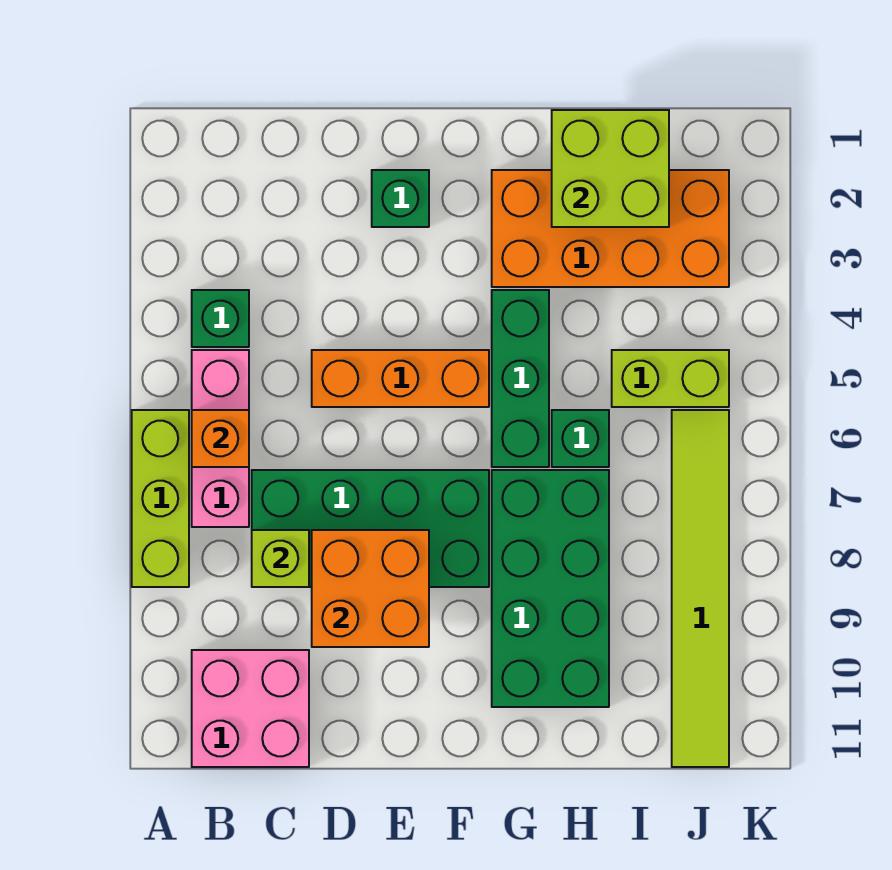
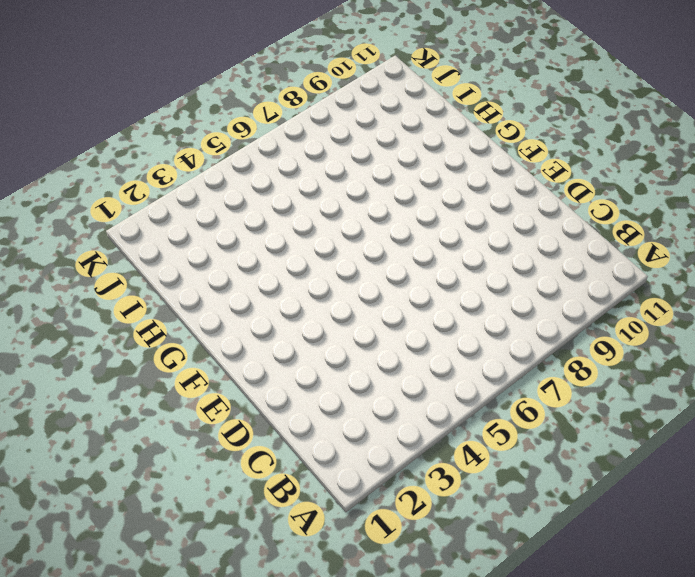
none -> lime brick A6:A8 level 1
none -> green brick B4 level 1
none -> pink brick B5:B7 level 1

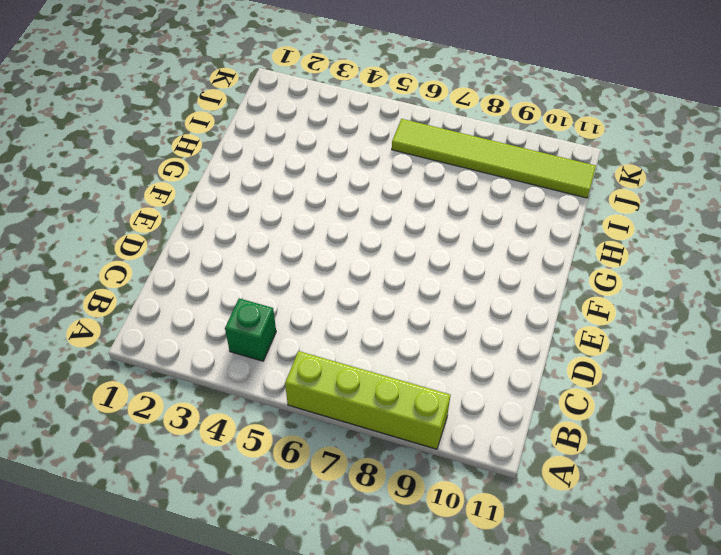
lime brick A6:A9 level 1 -> lime brick A6:A8 level 1
none -> pink brick B5:B7 level 1
none -> pink brick B10:C11 level 1
none -> green brick C7:F8 level 1

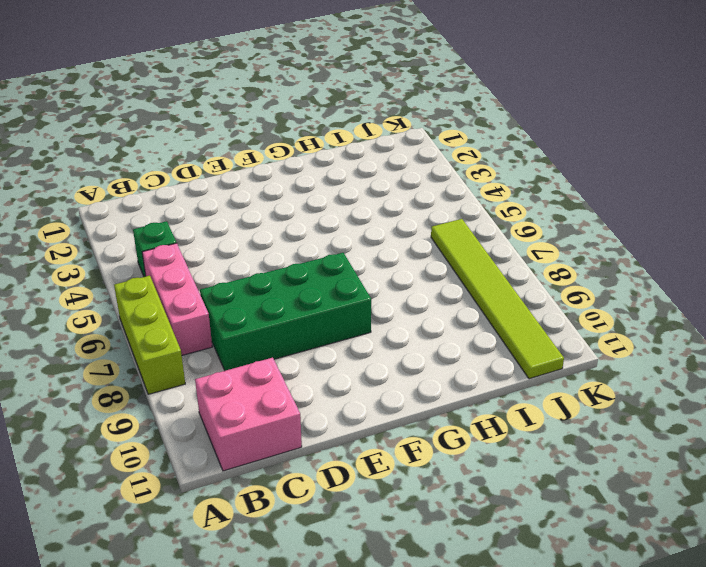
none -> orange brick D5:F5 level 1
none -> green brick E2 level 1
none -> orange brick G2:J3 level 1

